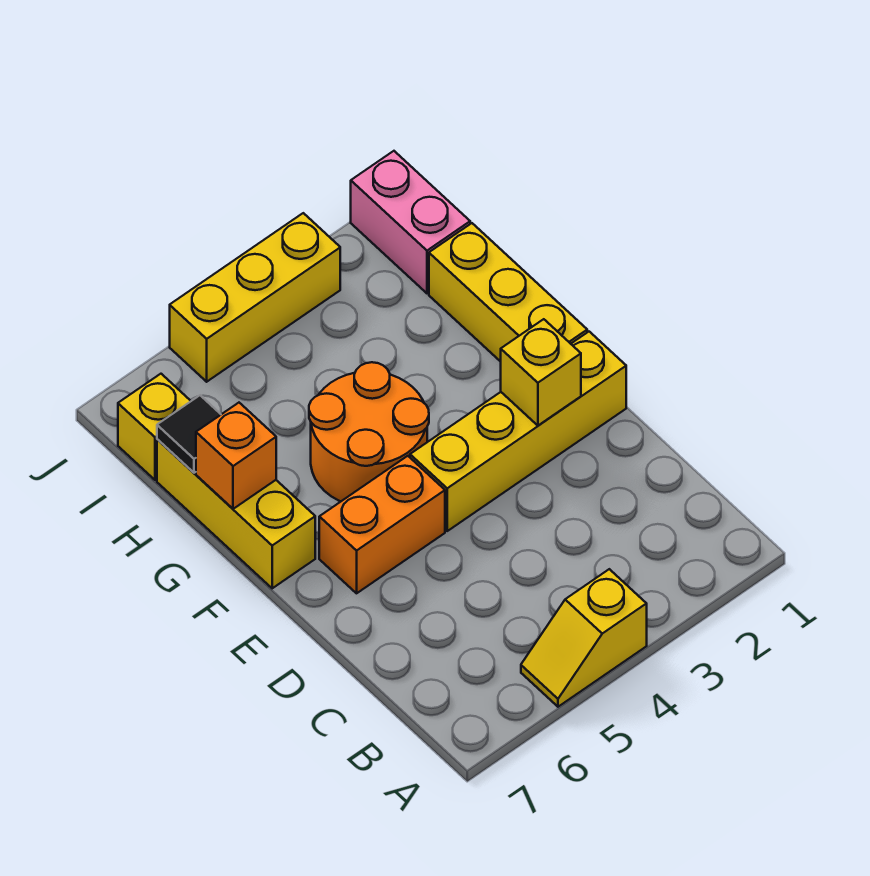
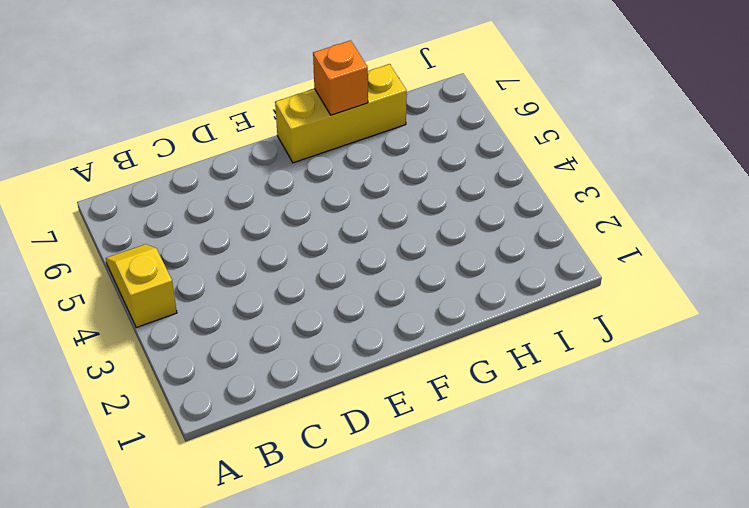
none -> yellow brick E1:E4 level 1
none -> orange brick E5:E6 level 1
none -> yellow brick F1:H1 level 1

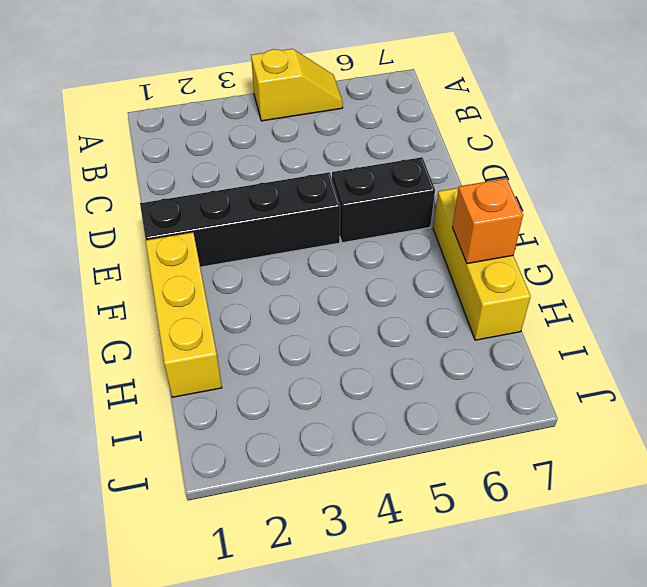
black brick E1:E4 level 1 -> yellow brick E1:E4 level 1
black brick E5:E6 level 1 -> orange brick E5:E6 level 1
none -> orange round brick F4:G5 level 1
none -> pink brick I1:J1 level 1
none -> yellow brick I7 level 1

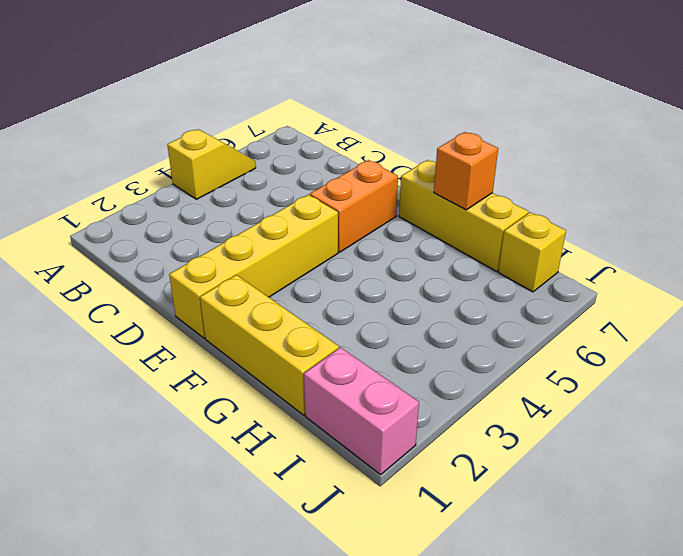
none -> orange round brick F4:G5 level 1
none -> yellow brick J3:J5 level 1
none -> yellow brick E2 level 2

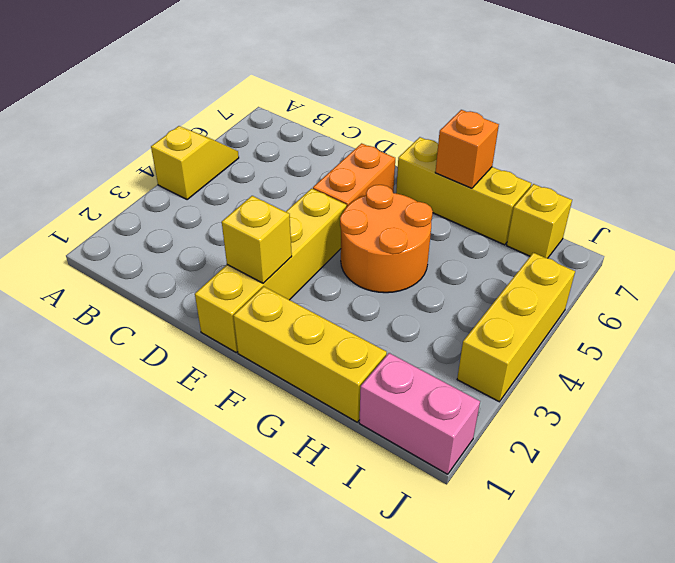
none -> black tile H7 level 2

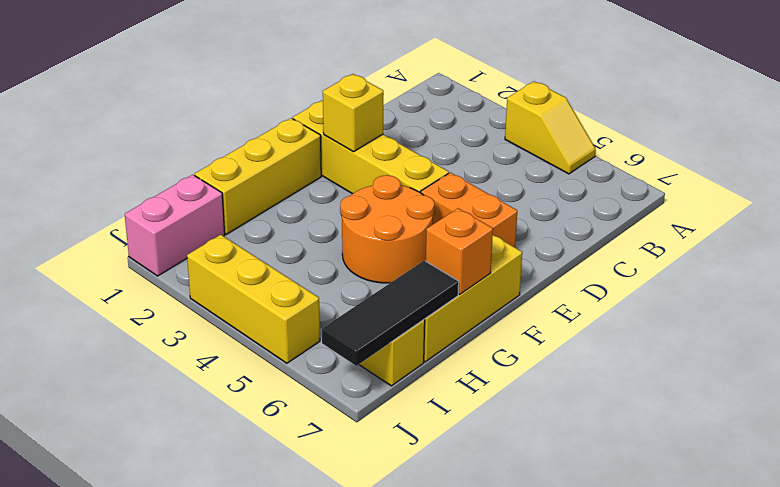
black tile H7:J7 level 2 -> black tile H7 level 2

